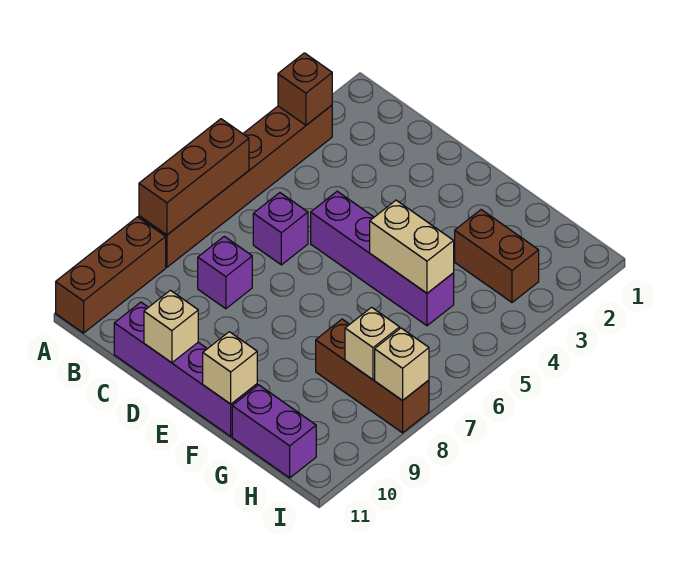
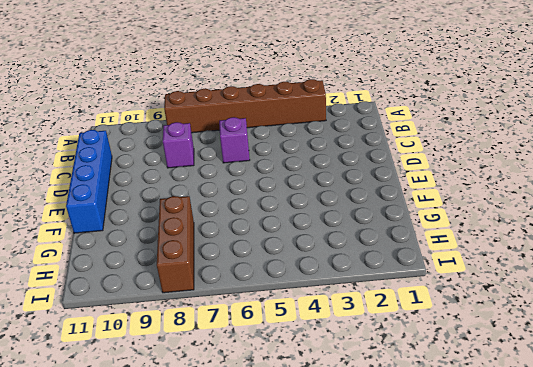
blue brick C11:F11 level 1 -> purple brick C11:F11 level 1
none -> brown brick A9:A11 level 1
none -> purple brick D5:G5 level 1
none -> brown brick G3:H3 level 1

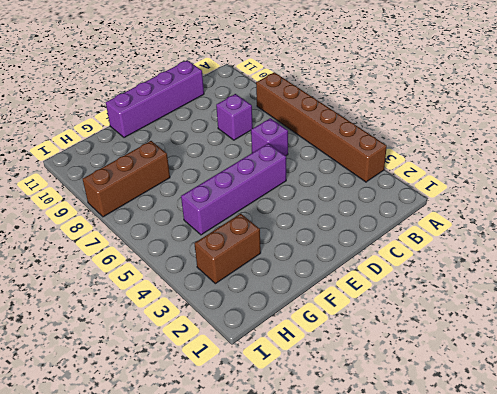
none -> brown brick A9:A11 level 1
none -> purple brick G11:H11 level 1
none -> brown brick A3 level 2

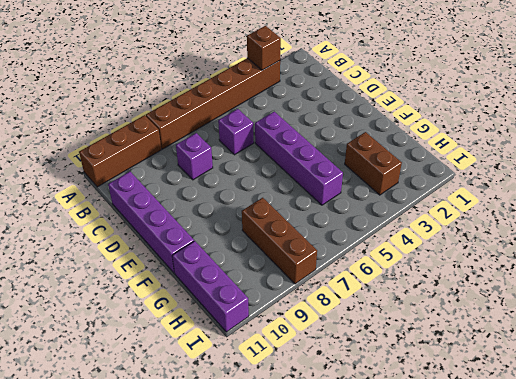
purple brick G11:I11 level 1 -> purple brick G11:H11 level 1
none -> brown brick A6:A8 level 2
none -> tan brick D11 level 2
none -> tan brick F5:G5 level 2

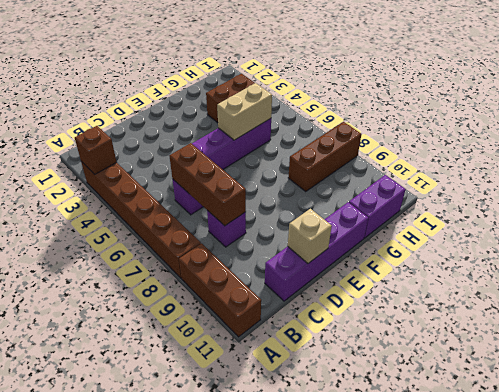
brown brick C6:C8 level 2 -> brown brick A6:A8 level 2
none -> tan brick F11 level 2
none -> tan brick H8 level 2
none -> tan brick I8 level 2

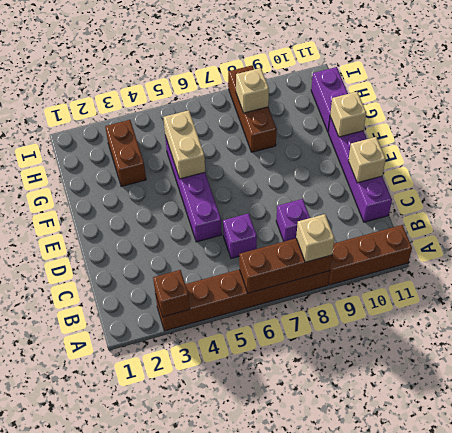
tan brick A8 level 3 -> tan brick I8 level 2

